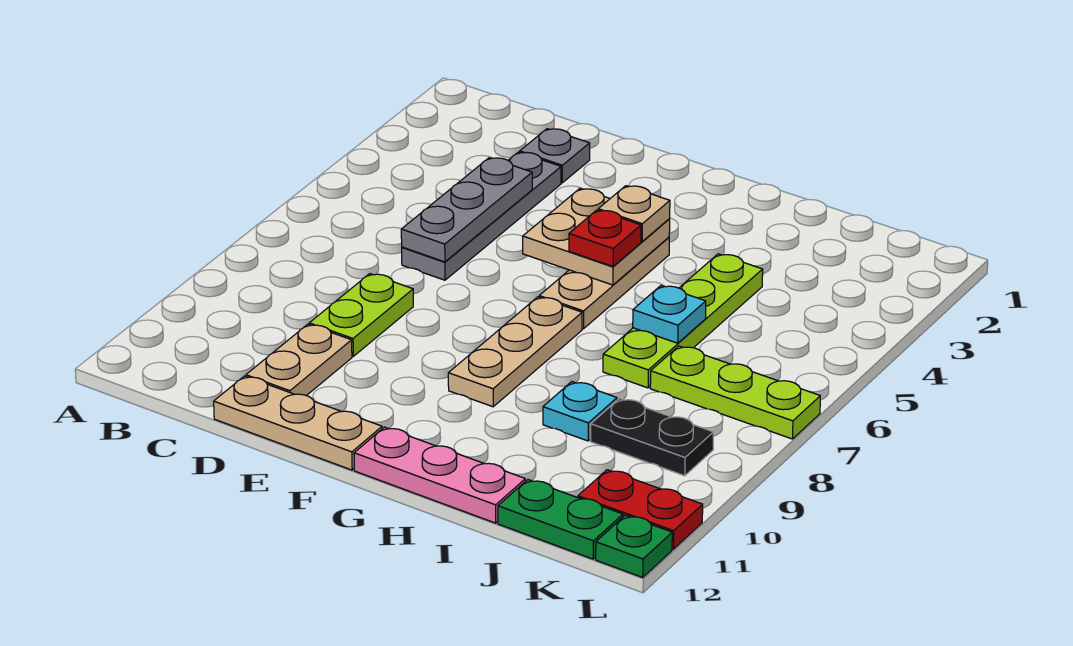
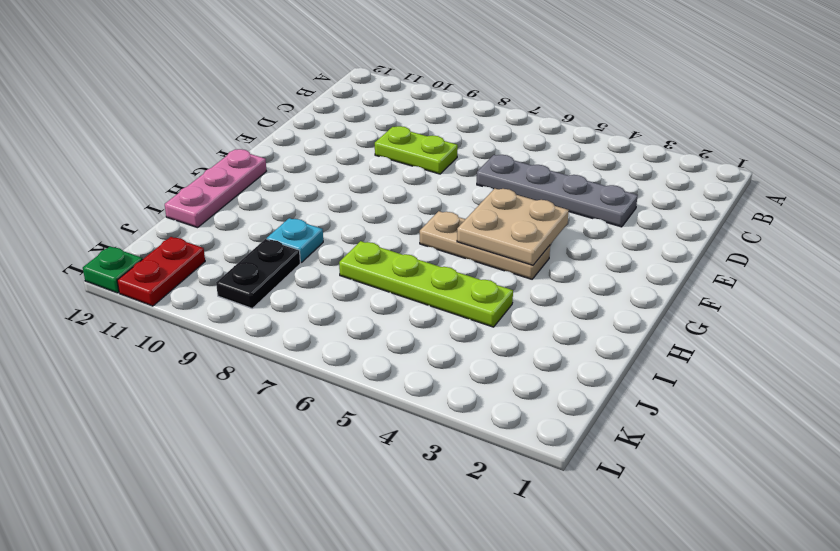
none -> grey plate D2 level 1
none -> tan plate D10:D11 level 1
none -> tan plate D12:F12 level 1

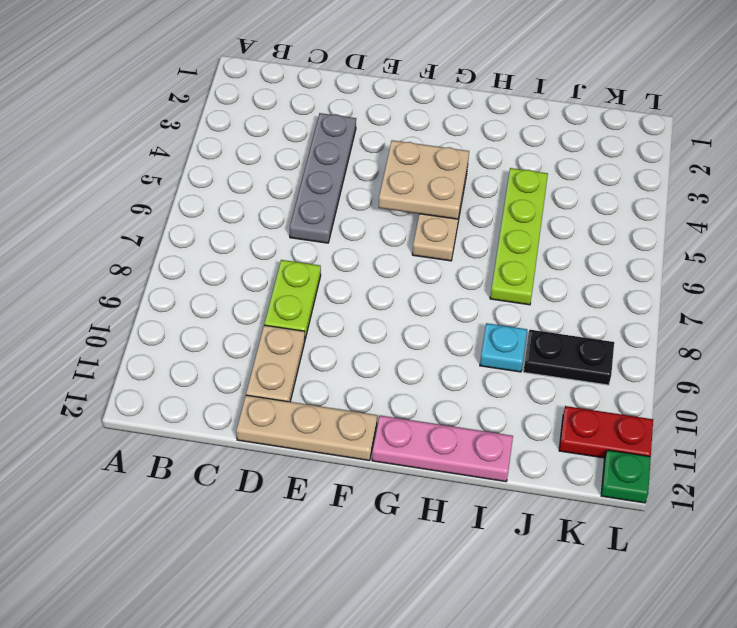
none -> grey plate D2 level 1
none -> tan plate G7:G9 level 1
none -> lime plate J7:L7 level 1

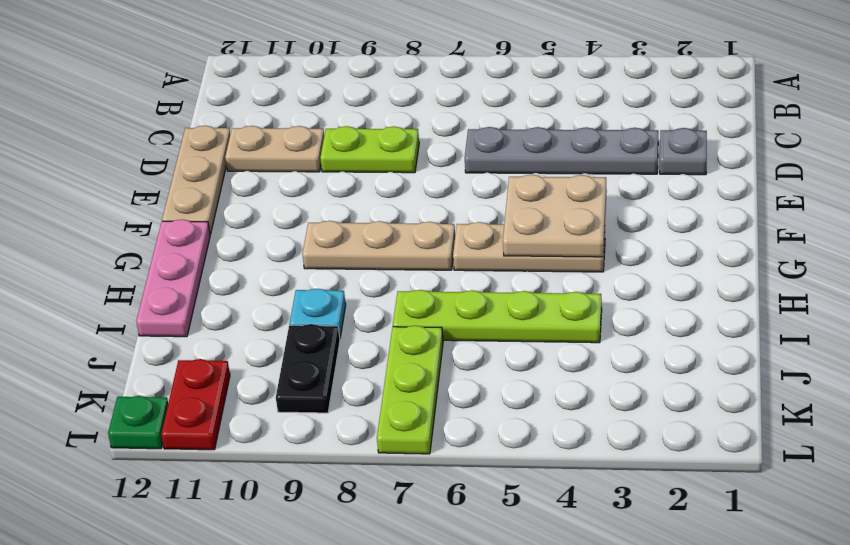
none -> green plate J12:K12 level 1
none -> grey plate D4:D6 level 2
none -> cyan plate I6 level 2

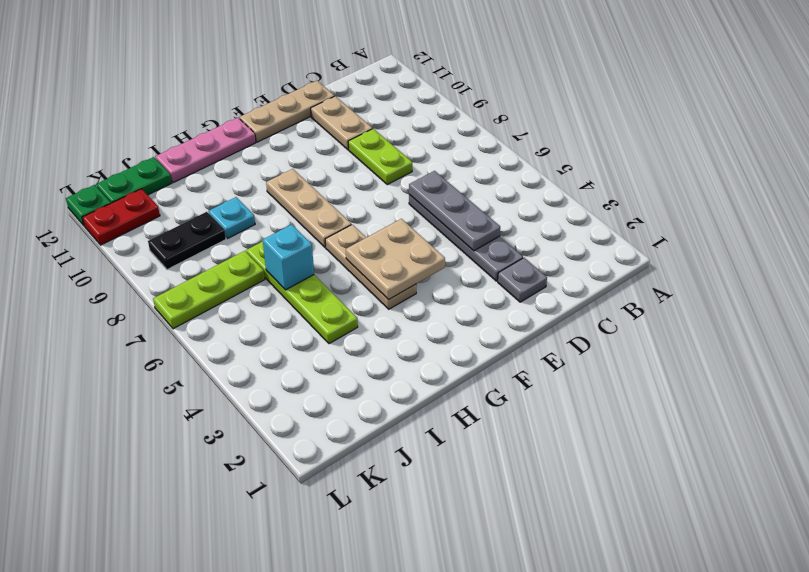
cyan brick I6 level 2 -> cyan plate I6 level 2
none -> tan plate G4 level 3
none -> red plate G5 level 3

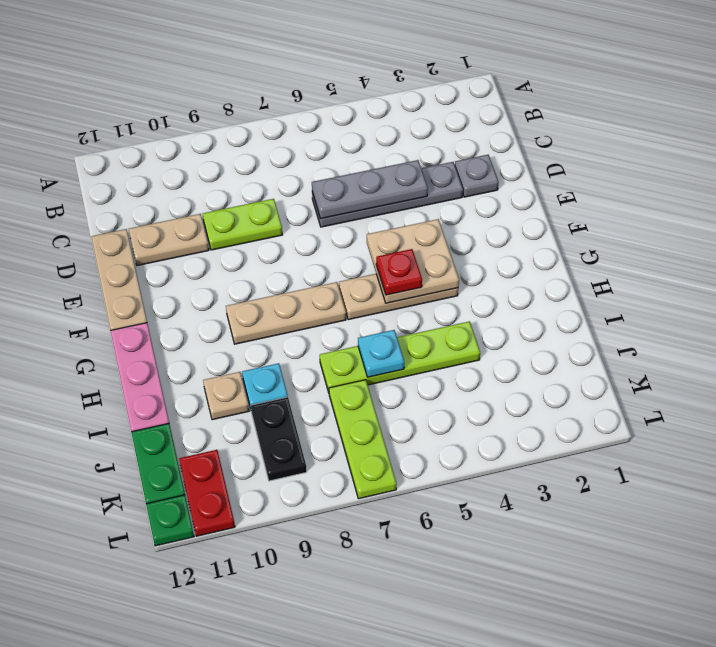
tan plate I10 level 1 -> tan plate G4 level 3

